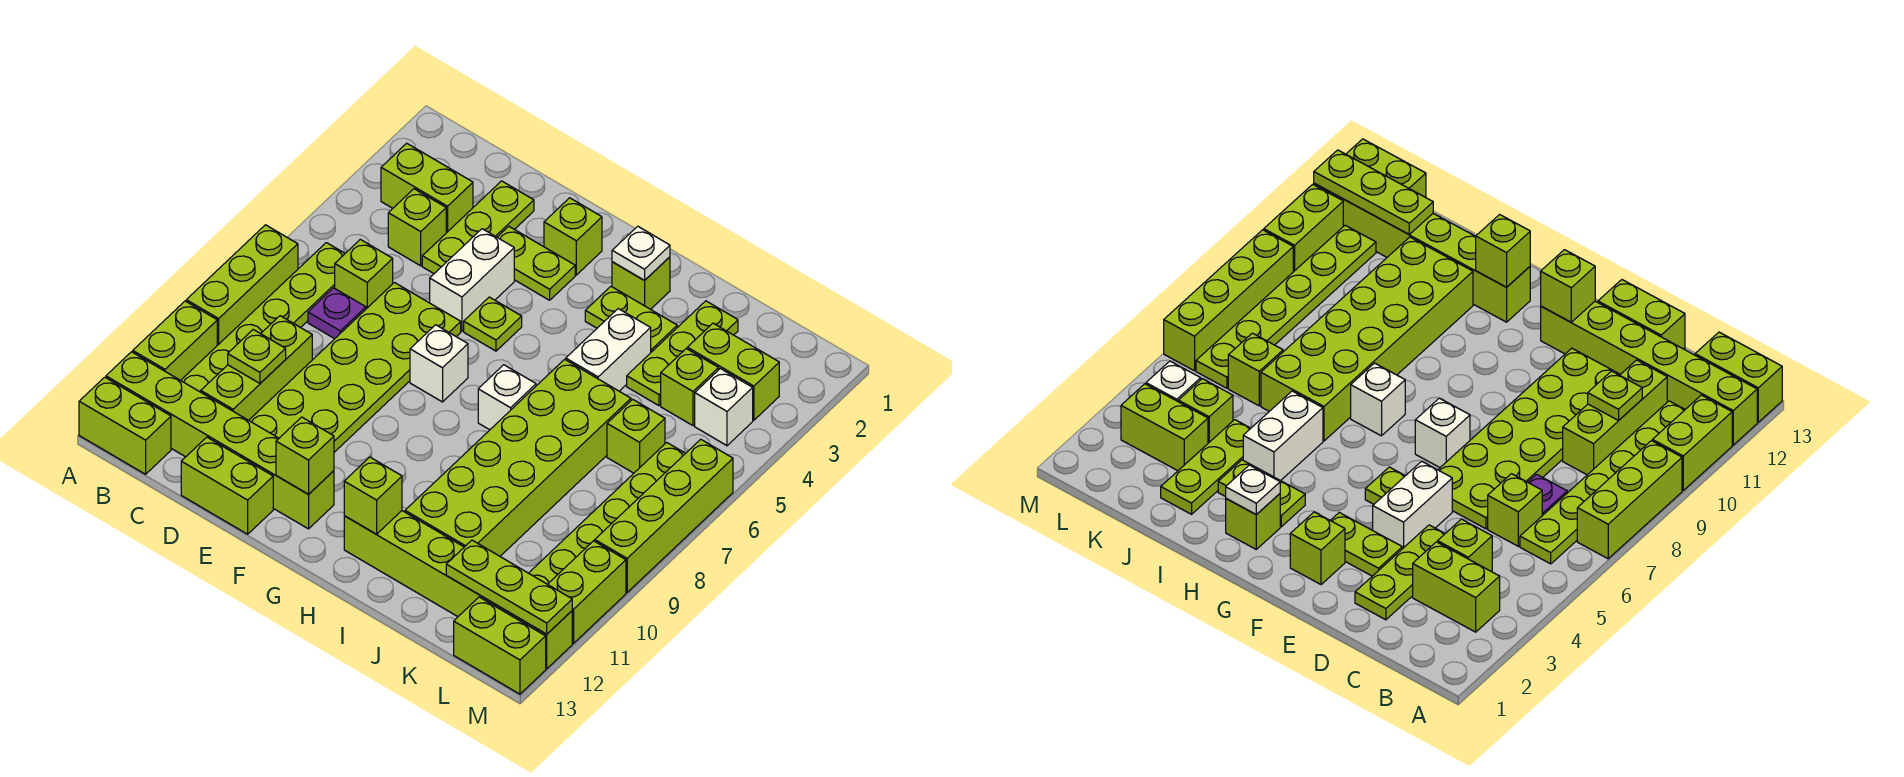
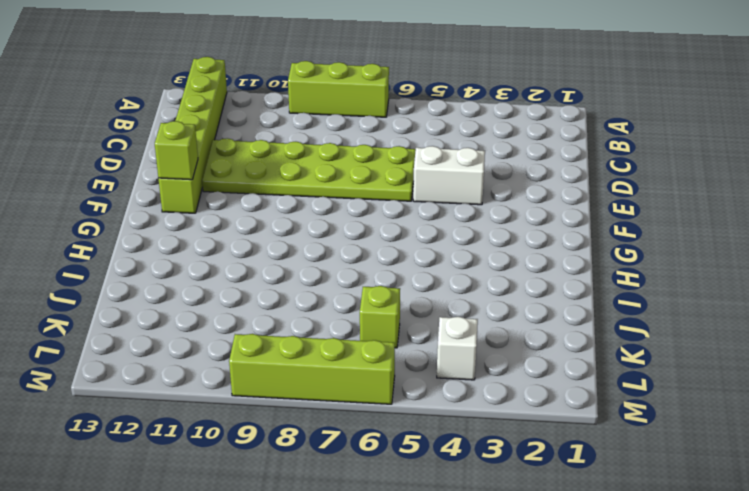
none -> lime brick A10:A11 level 1
none -> lime brick A13:B13 level 1
none -> lime brick B3:C3 level 1
none -> lime plate B6:B11 level 1

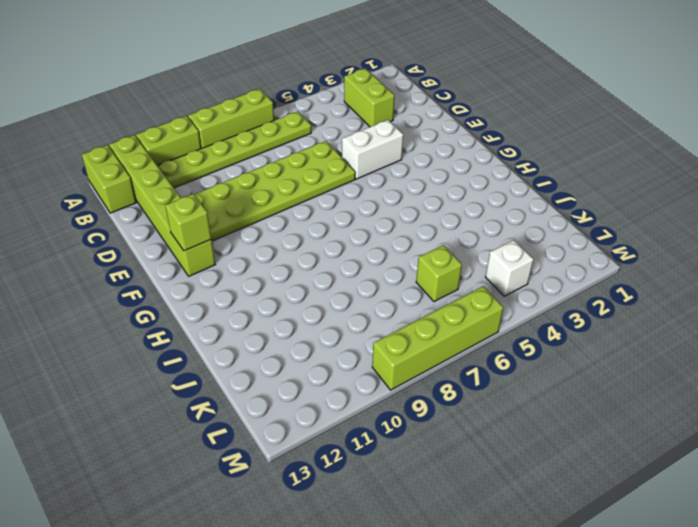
none -> lime brick C4 level 1
none -> lime brick C6 level 1
none -> purple plate C7 level 1
none -> lime brick C9:C11 level 1

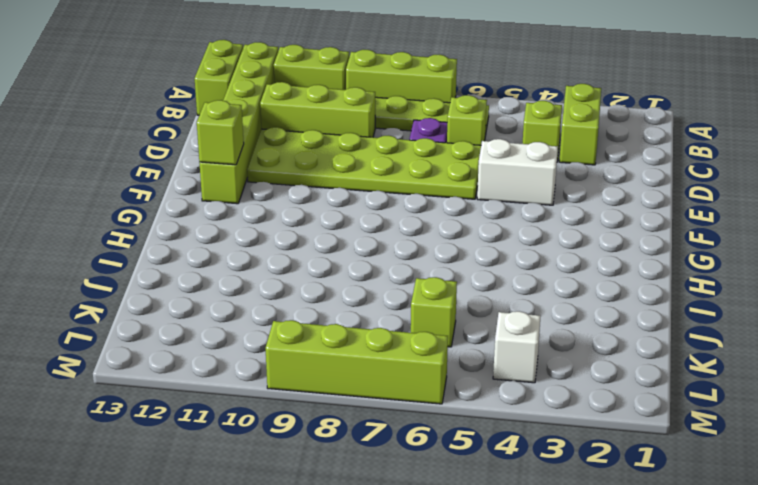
none -> lime plate D2:D4 level 1
none -> lime brick D13:E13 level 1
none -> lime plate E3:F3 level 1
none -> lime brick F2 level 1

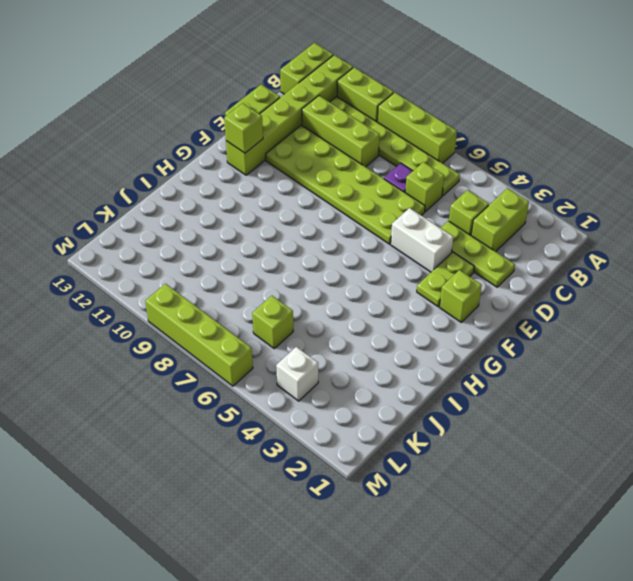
none -> lime plate F5 level 1
none -> white brick F7 level 1
none -> lime brick H2 level 1
none -> lime plate H3:I3 level 1

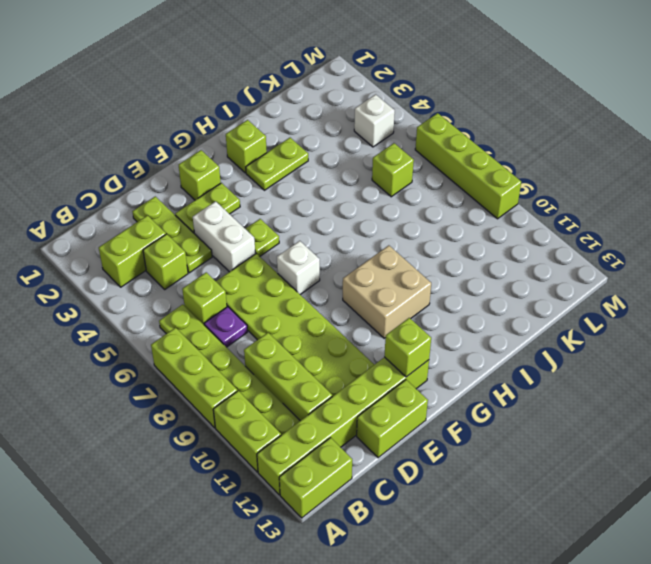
tan brick G9:H10 level 1 -> none
none -> white brick H7 level 1
none -> lime brick H12:M12 level 1
none -> white brick I4:I5 level 1
none -> lime brick I6:J11 level 1

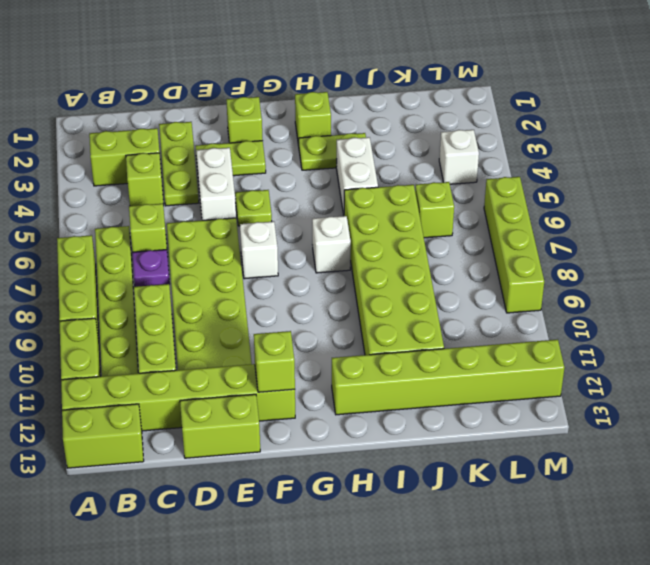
none -> lime plate J2:J4 level 1
none -> lime brick K3:L3 level 1
none -> lime brick K4 level 1
none -> lime plate L6:L11 level 1

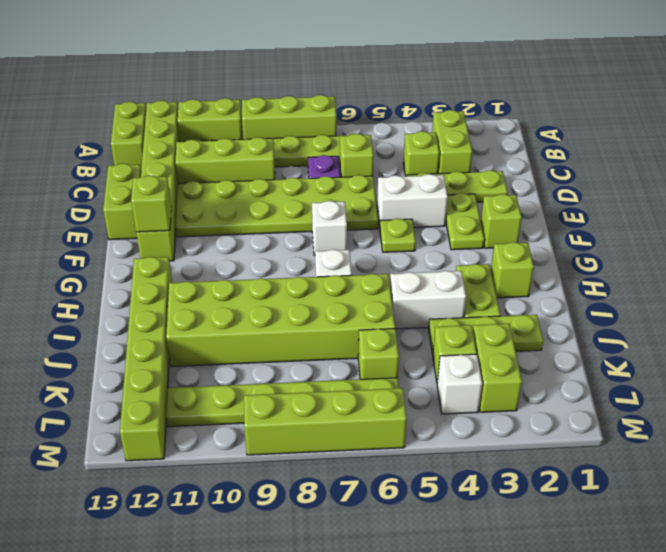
none -> lime brick L13:M13 level 1
none -> lime brick M10:M11 level 1
none -> lime plate C10 level 2
none -> white plate H2 level 2

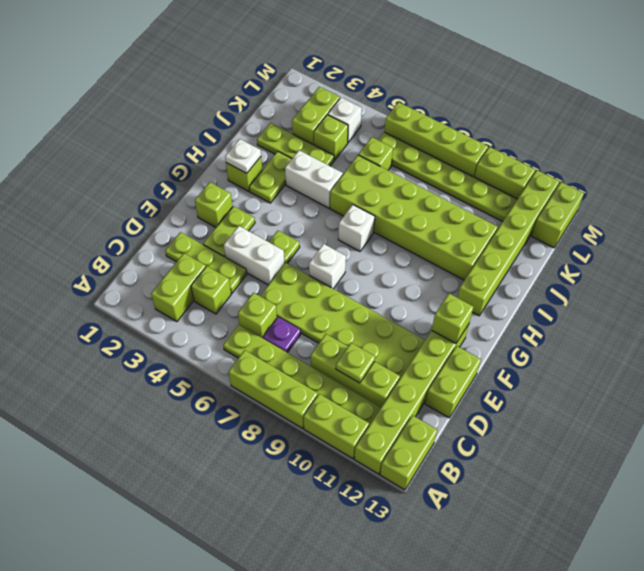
none -> lime brick H12 level 2
none -> lime plate K12:M12 level 2

